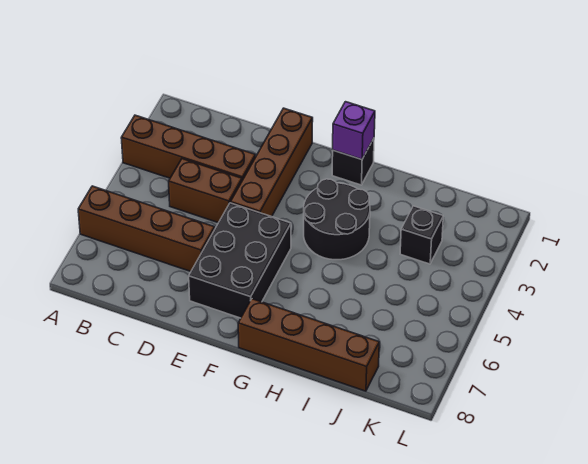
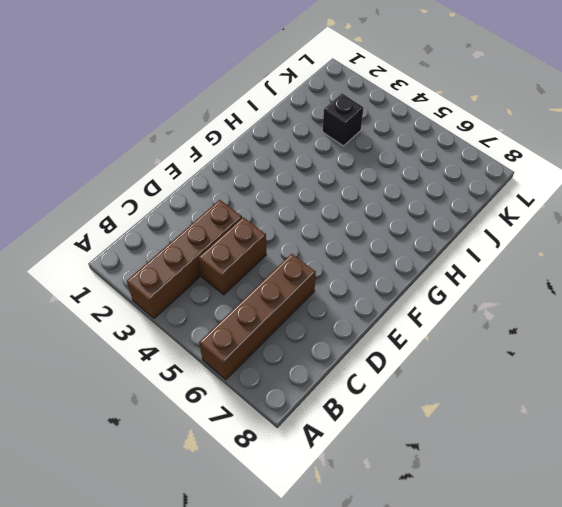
none -> brown brick E1:E4 level 1
none -> black brick E5:F7 level 1

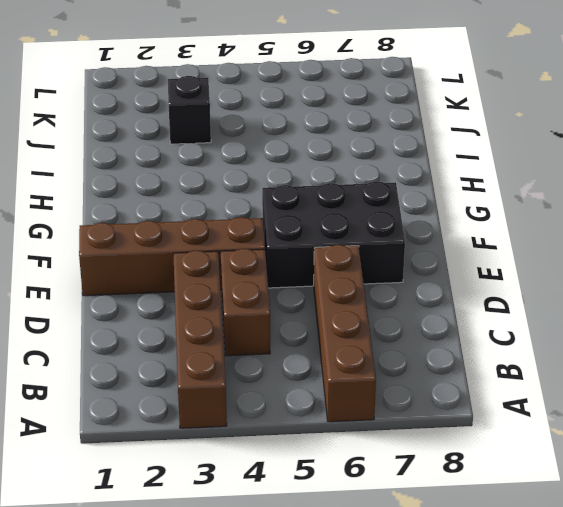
none -> black brick G1 level 1
none -> black round brick G3:H4 level 1

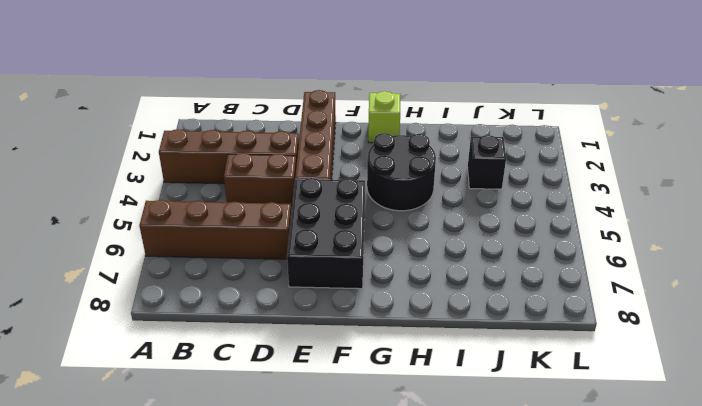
lime brick G1 level 1 -> black brick G1 level 1
none -> brown brick G8:J8 level 1
none -> purple brick G1 level 2

